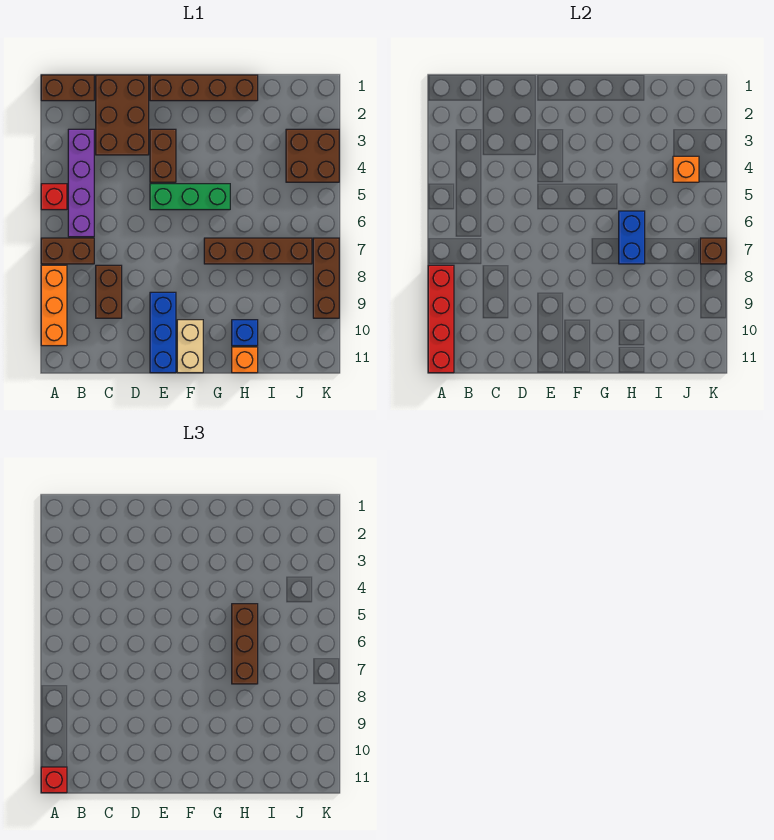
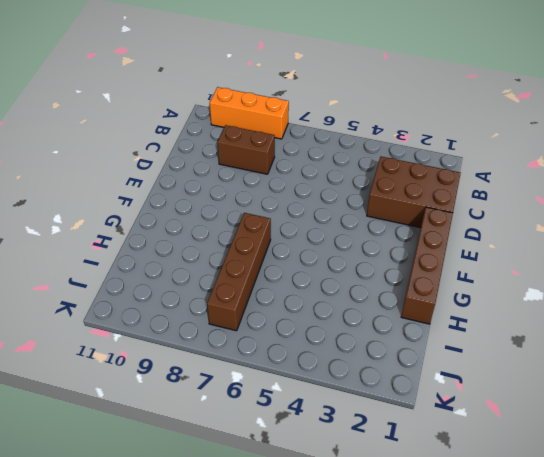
none -> brown brick A1:B1 level 1
none -> red brick A5 level 1
none -> brown brick A7:B7 level 1

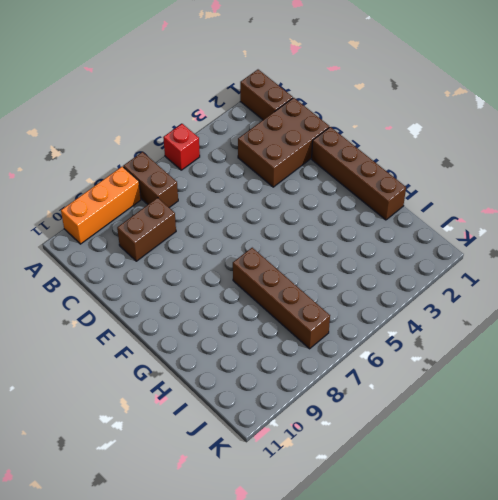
none -> purple brick B3:B6 level 1
none -> brown brick E3:E4 level 1
none -> green brick E5:G5 level 1

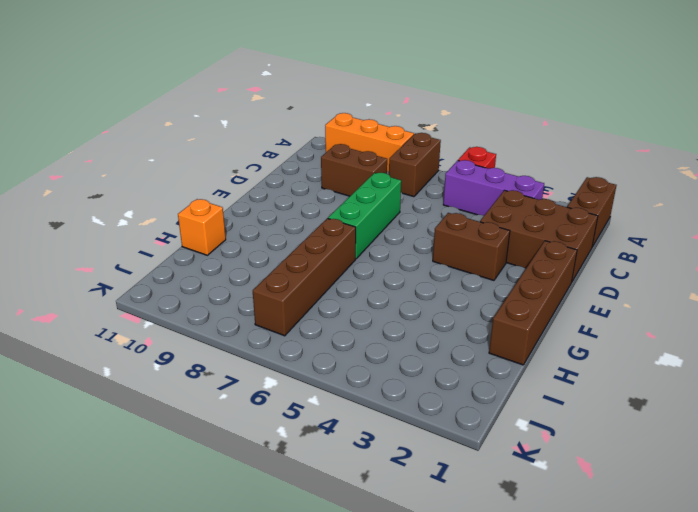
purple brick B3:B5 level 1 -> purple brick B3:B6 level 1
green brick D7:F7 level 1 -> green brick E5:G5 level 1
none -> blue brick E9:E11 level 1
none -> tan brick F10:F11 level 1
none -> blue brick H10 level 1

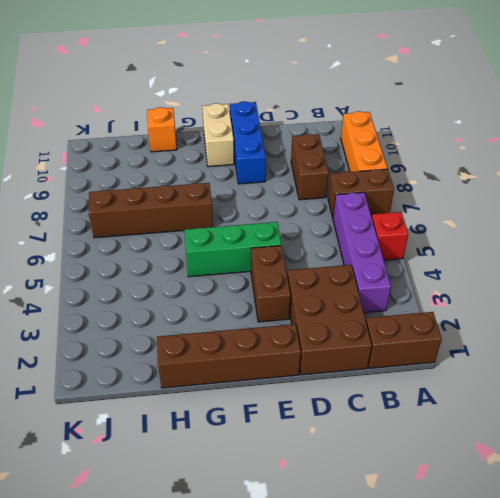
none -> blue brick H10 level 1
none -> brown brick J3:K4 level 1
none -> brown brick K7:K9 level 1

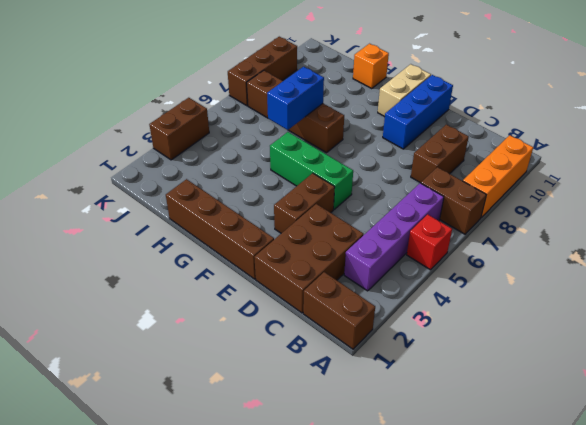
brown brick K3:K4 level 1 -> brown brick J3:K4 level 1
none -> blue brick H10 level 1
none -> red brick A8:A11 level 2
none -> orange brick J4 level 2

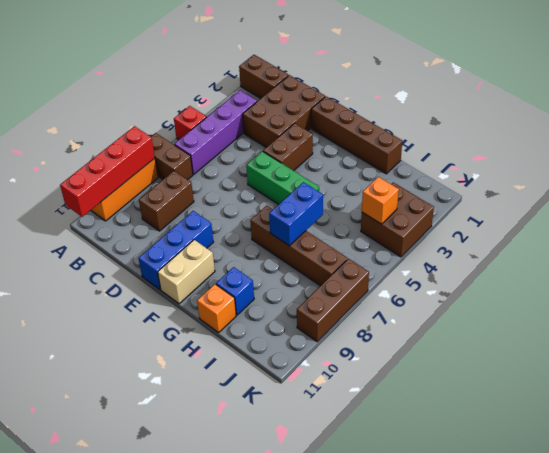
none -> brown brick K7 level 2
none -> red brick A11 level 3
none -> brown brick H5:H7 level 3

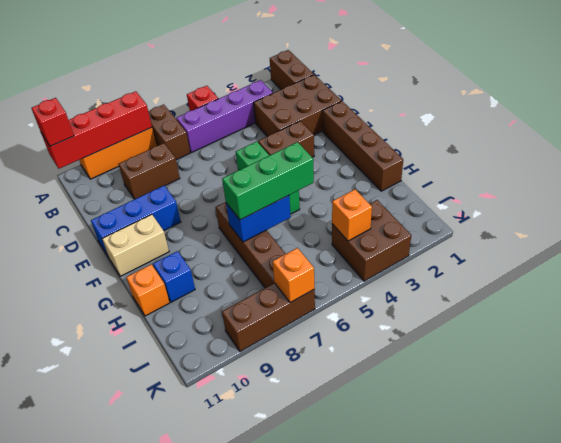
green brick H5:H7 level 3 -> brown brick H5:H7 level 3
orange brick K7 level 2 -> brown brick K7 level 2

